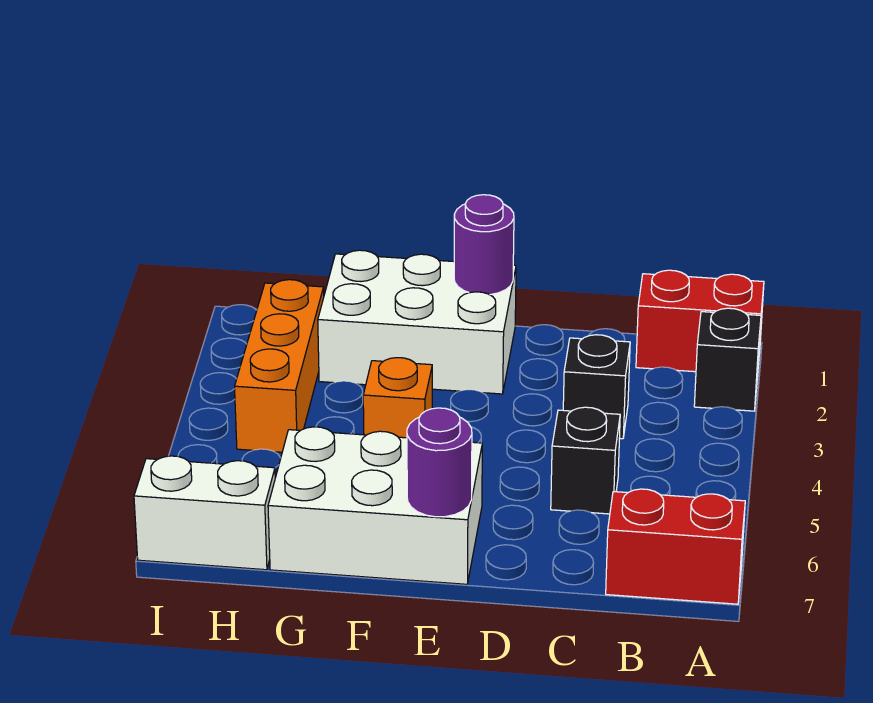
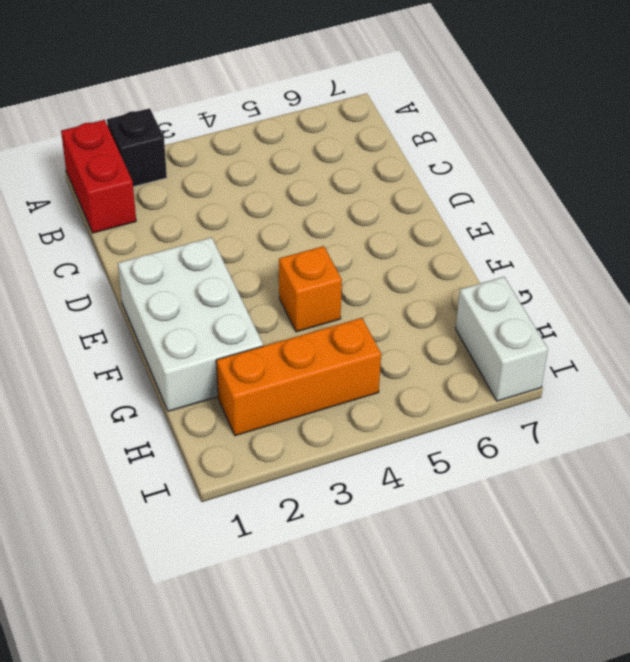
none -> red brick A7:B7 level 1
none -> black brick C3 level 1
none -> black brick C5 level 1

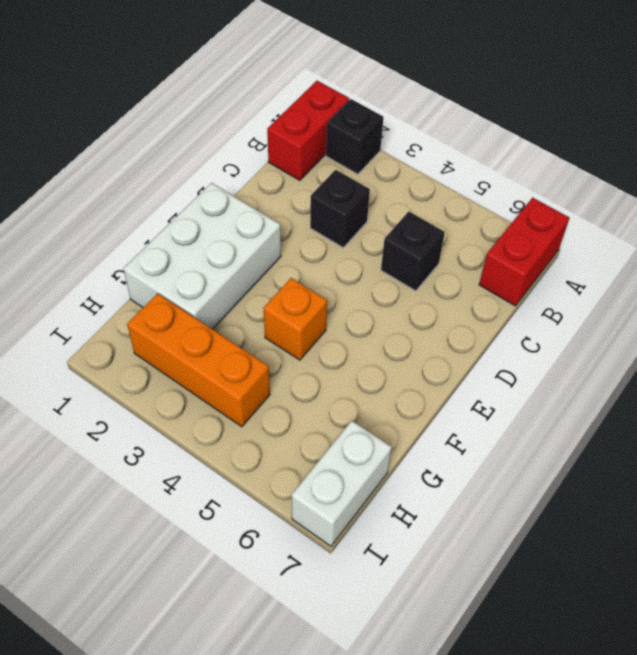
none -> white brick E6:G7 level 1
none -> purple round brick E1 level 2
none -> purple round brick E7 level 2

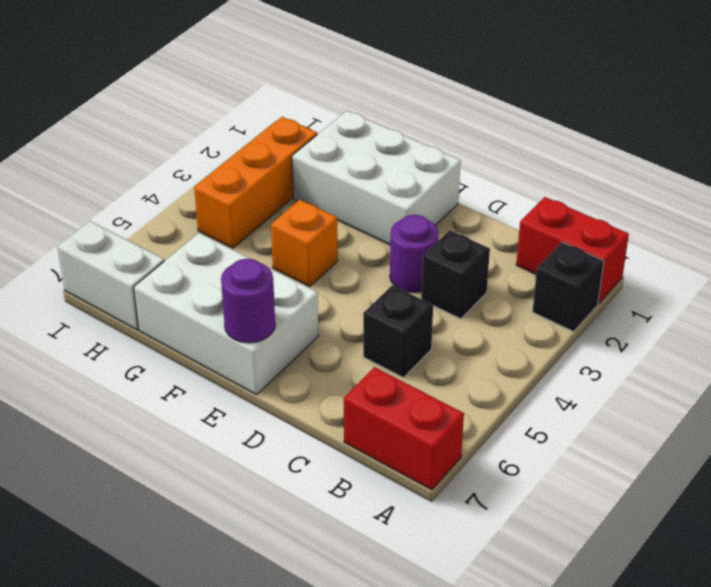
purple round brick D3 level 1 -> purple round brick E1 level 2

